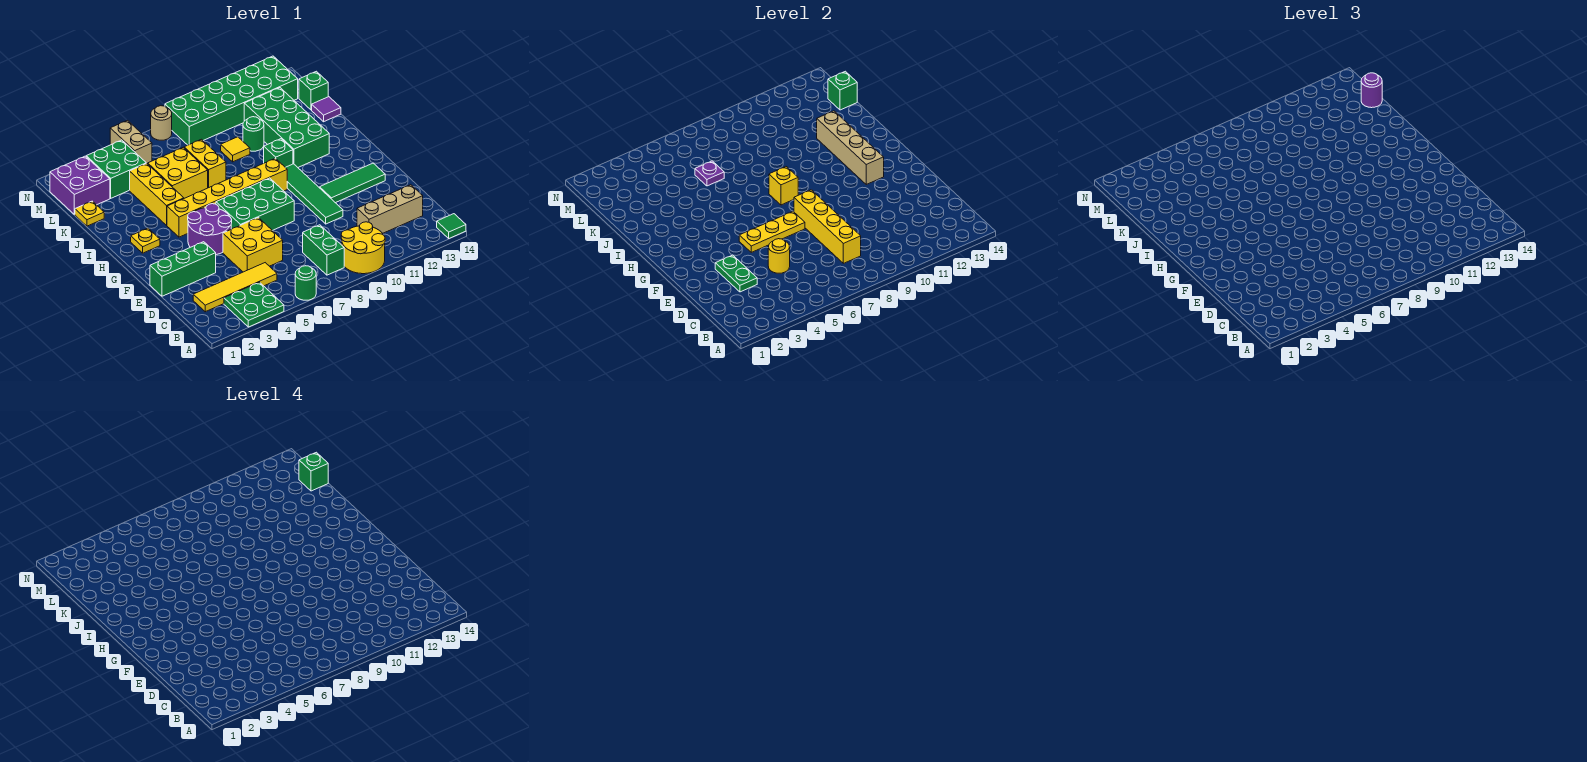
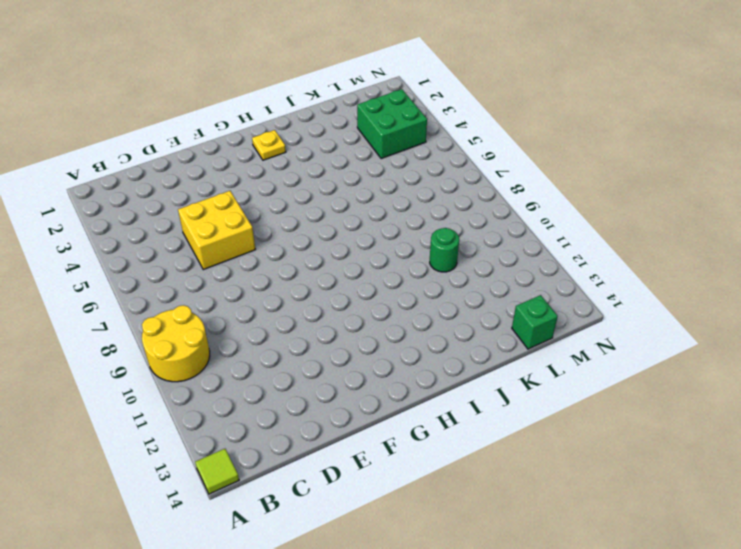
lime tile A14 level 1 -> green tile A14 level 1
none -> green plate A3:B4 level 1
none -> green round brick A6 level 1
none -> green brick B8:C8 level 1
none -> yellow tile C2:C5 level 1

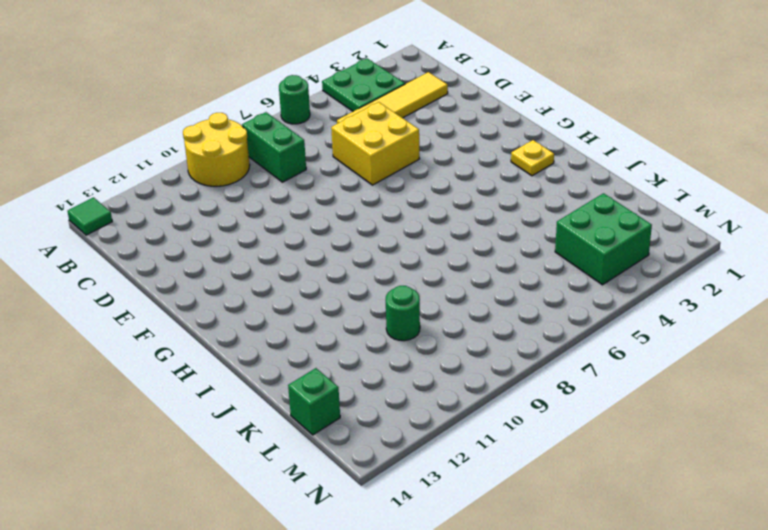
none -> tan brick C11:C13 level 1
none -> green brick E1:E3 level 1
none -> green tile E10:H10 level 1
none -> purple round brick F4:G5 level 1

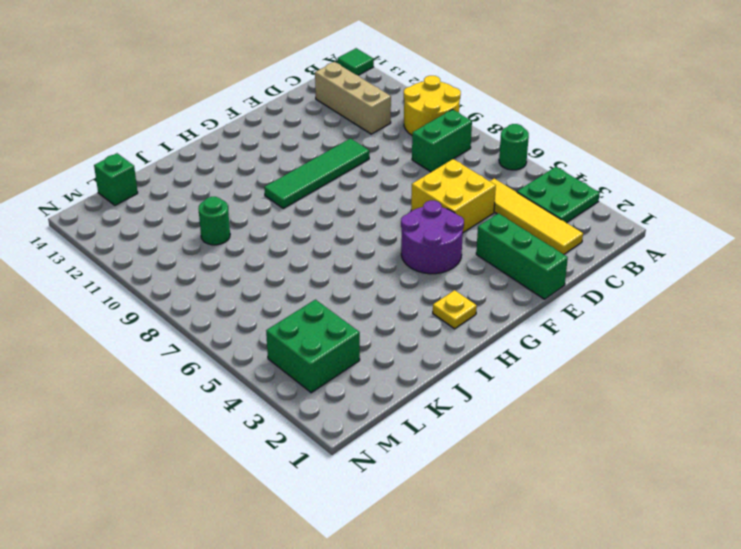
none -> green brick F6:G8 level 1
none -> green tile F11:F13 level 1
none -> yellow brick H4:H9 level 1
none -> yellow brick I4:K4 level 1

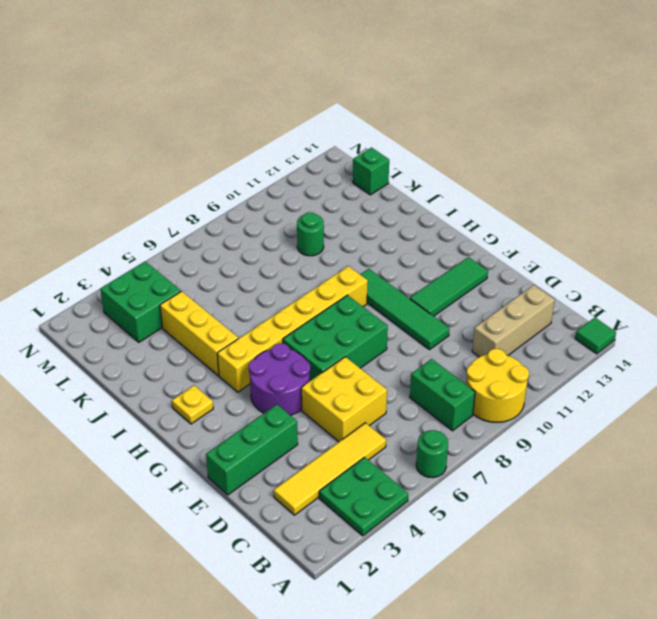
none -> green brick I10 level 1
none -> green brick I11:L12 level 1
none -> yellow brick J5:K6 level 1
none -> yellow brick J7:K7 level 1

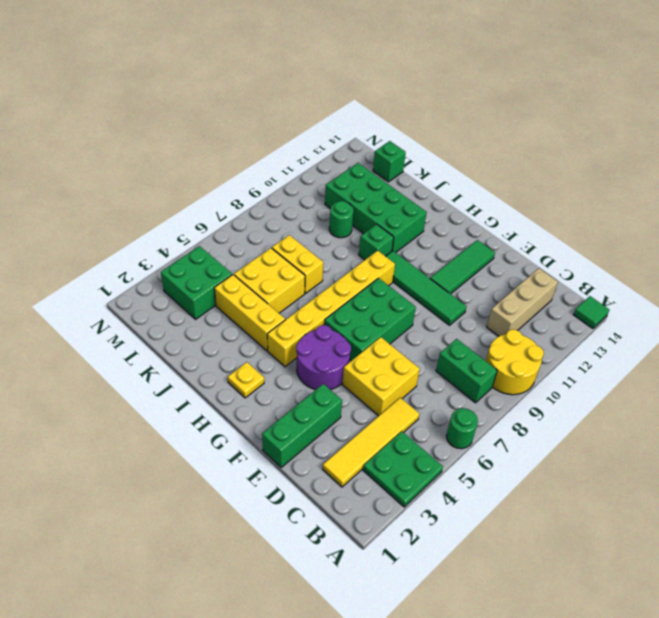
none -> yellow plate K1 level 1
none -> yellow tile K9 level 1
none -> purple tile K14 level 1
none -> purple brick L1:M2 level 1

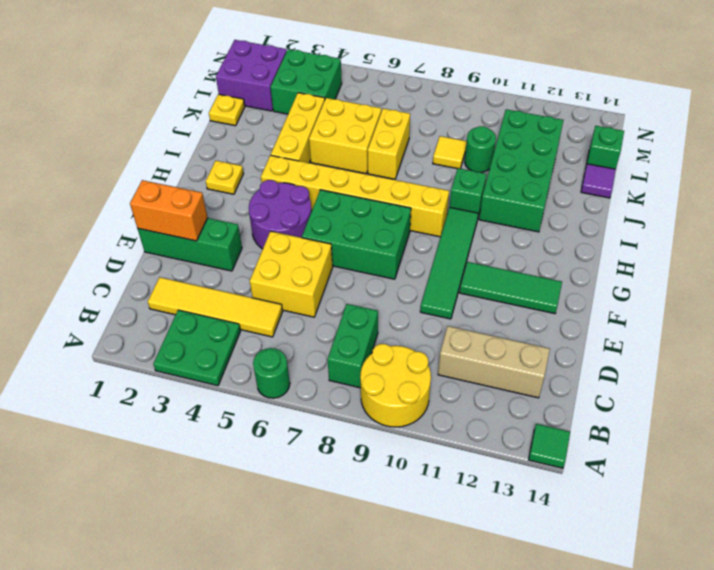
orange brick E1:E2 level 2 -> none
none -> tan brick M5:N5 level 1
none -> green brick M8:N13 level 1
none -> tan round brick N7 level 1
none -> yellow brick C8:F8 level 2

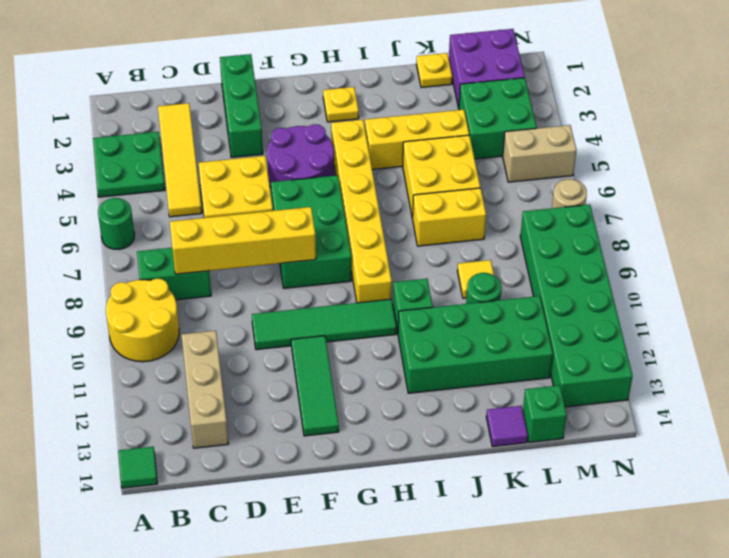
none -> green plate D3:E3 level 2
none -> yellow round brick D5 level 2
none -> yellow plate F5:F7 level 2
none -> tan brick G12:J12 level 2

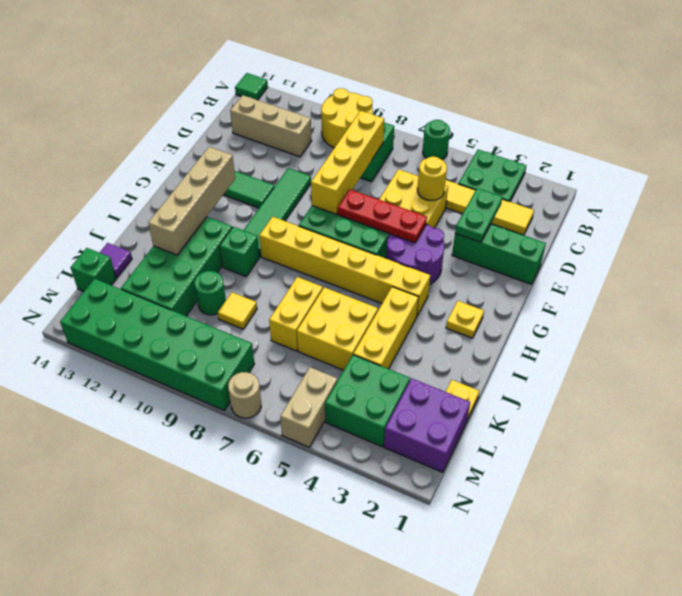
red plate F5:F7 level 2 -> yellow plate F5:F7 level 2
none -> yellow brick H8 level 2
none -> purple plate K6 level 2
none -> green brick L14 level 2
none -> purple round brick L14 level 3

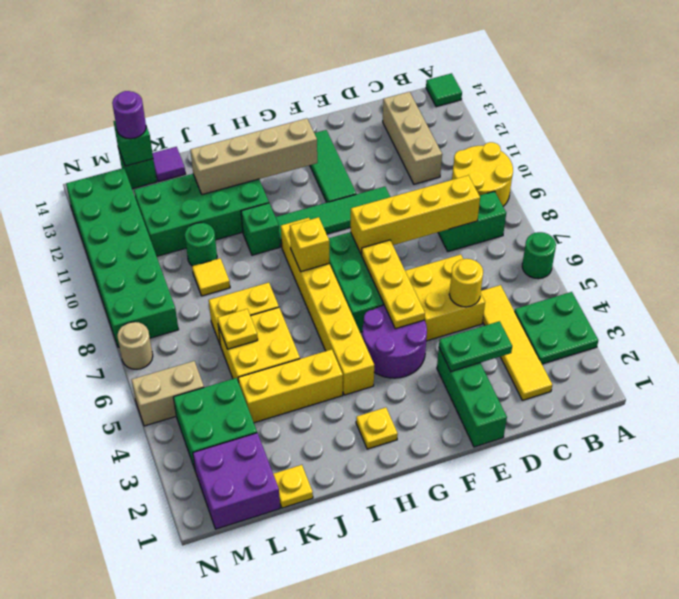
yellow plate K6 level 2 -> purple plate K6 level 2
none -> green brick L14 level 4

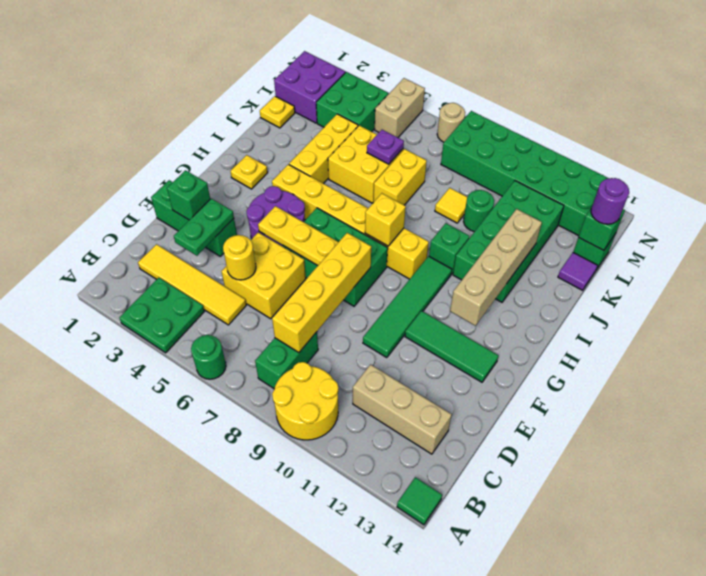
green brick E2 level 2 -> green brick L14 level 4

